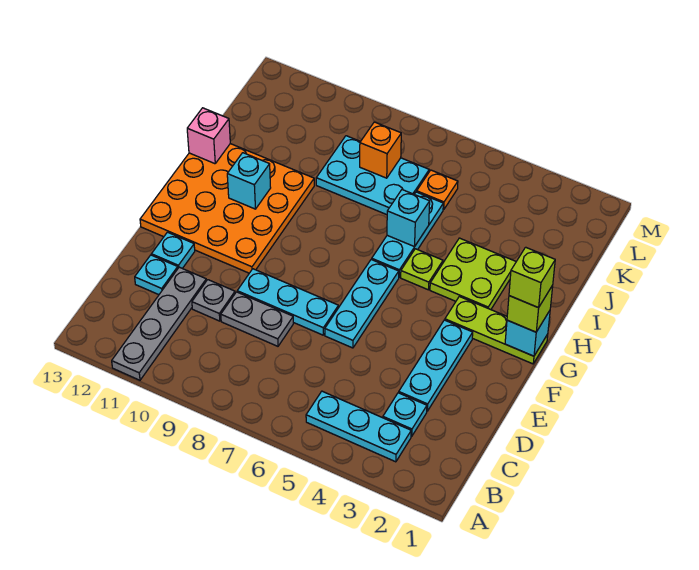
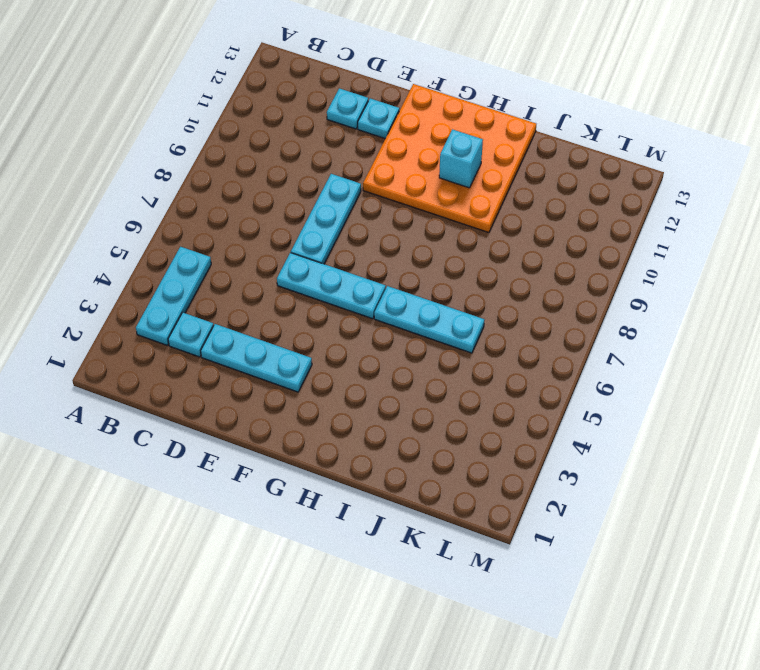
none -> grey plate A11:D11 level 1
none -> grey plate D8:D9 level 1
none -> grey plate D10 level 1

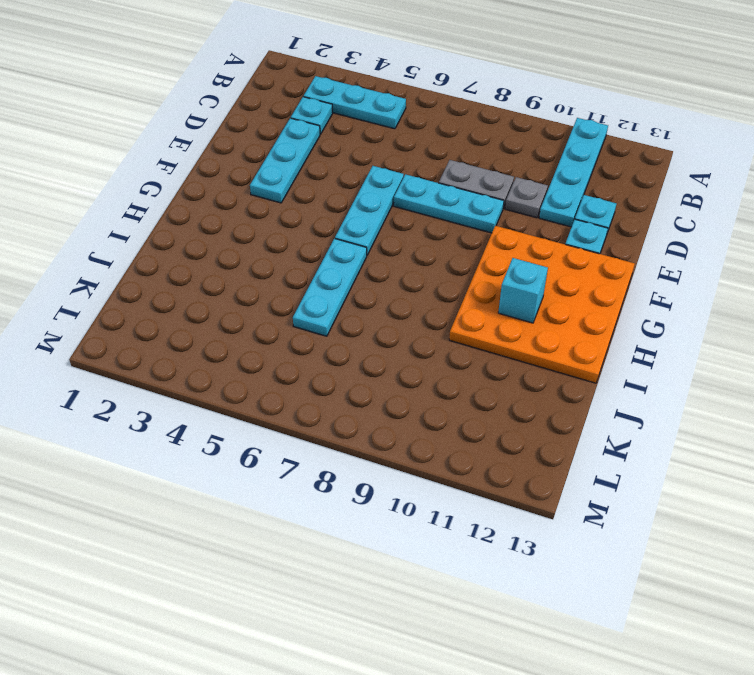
cyan plate A11:D11 level 1 -> grey plate A11:D11 level 1
none -> lime plate G1:G3 level 1
none -> lime plate H3:I4 level 1
none -> lime plate H5 level 1

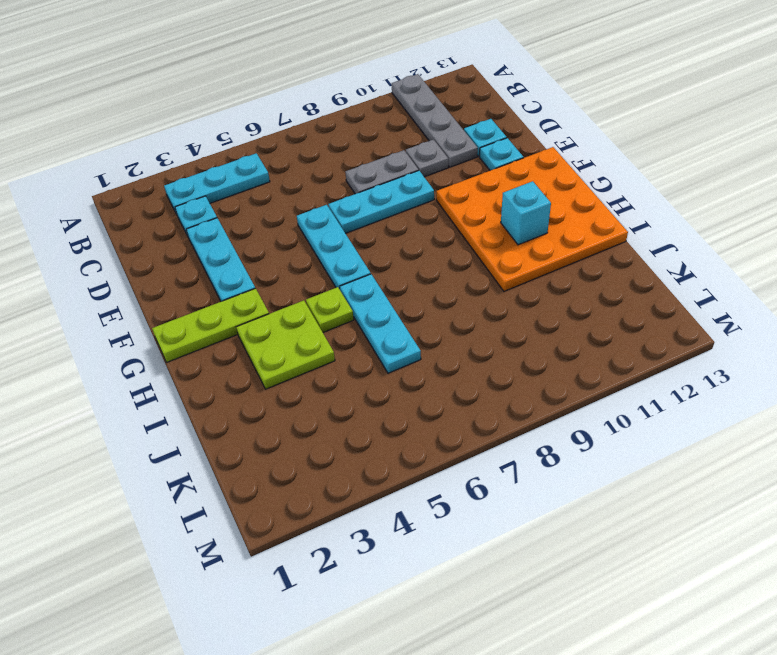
none -> cyan plate J7:K9 level 1
none -> orange plate K6 level 1
none -> cyan brick G1 level 2

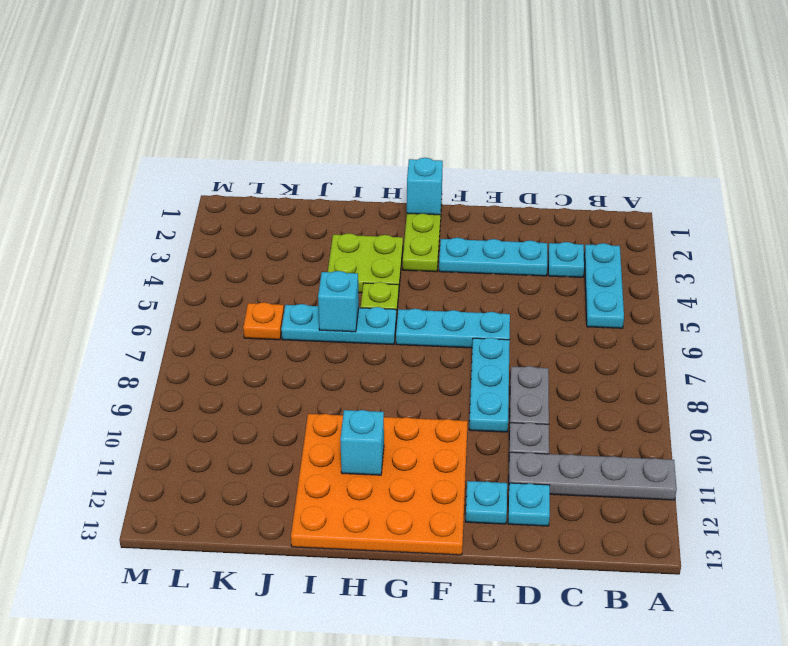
none -> cyan plate J7:K9 level 1
none -> pink brick I13 level 2
none -> orange brick K8 level 2

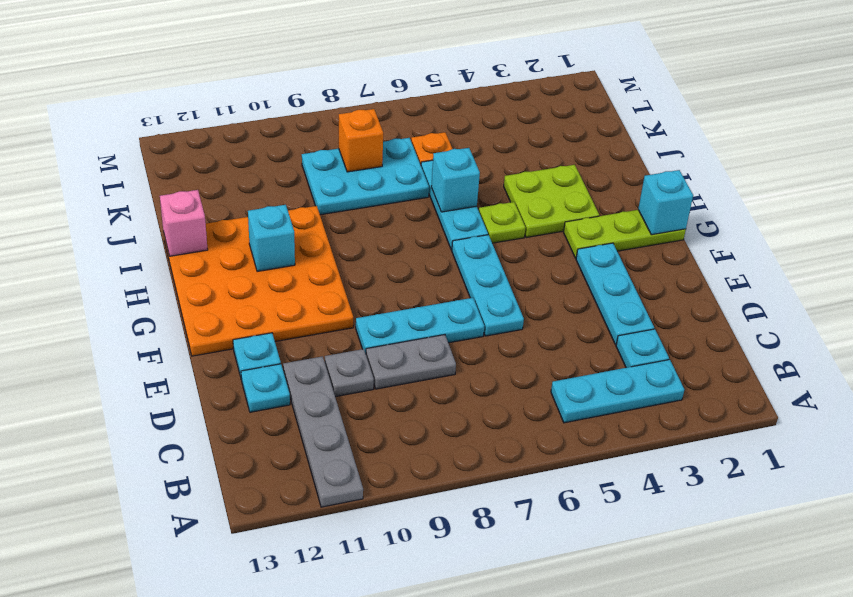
none -> lime brick G1 level 3
none -> lime brick G1 level 4

